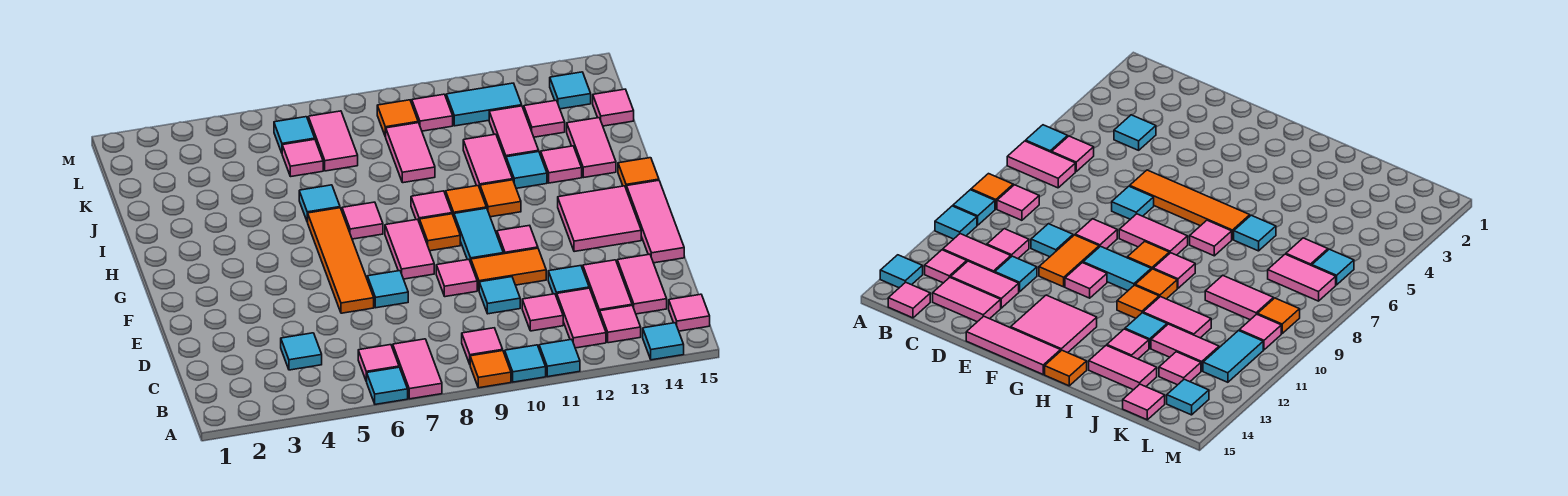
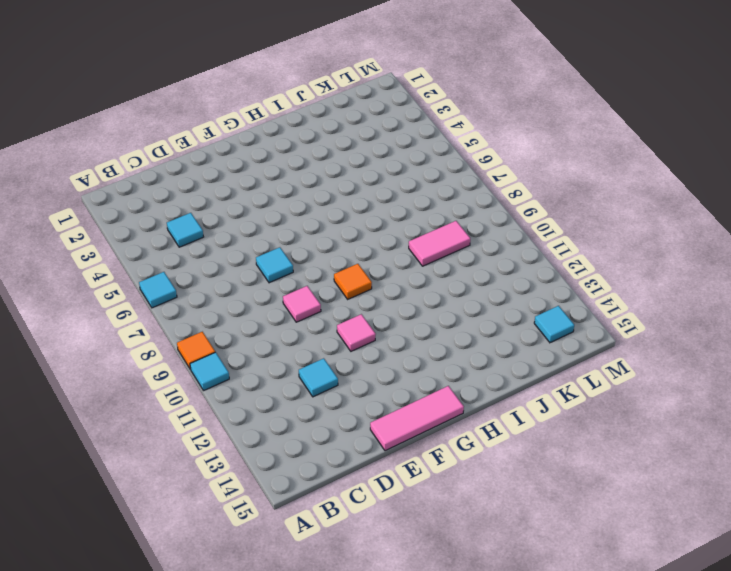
none -> pink tile A7:B7 level 1
none -> cyan tile A11 level 1
none -> cyan tile A14 level 1
none -> pink tile B6 level 1

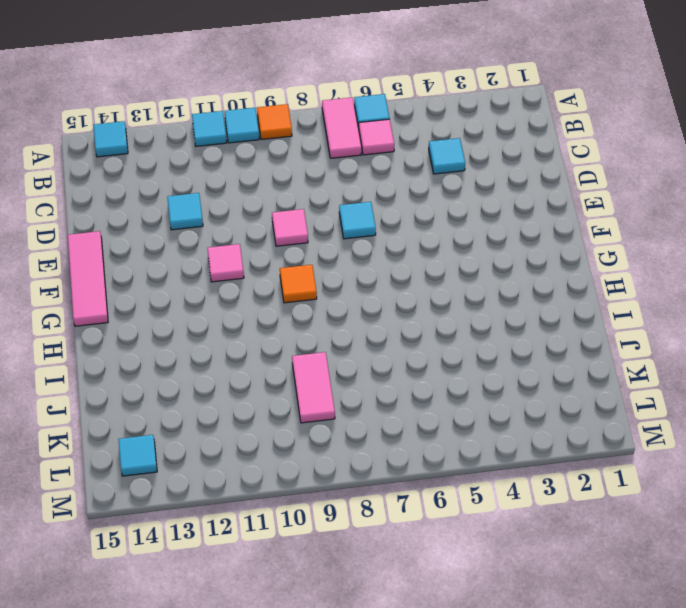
none -> pink tile B9 level 1
none -> pink tile B12:C12 level 1
none -> pink tile B13 level 1
none -> pink tile B15 level 1

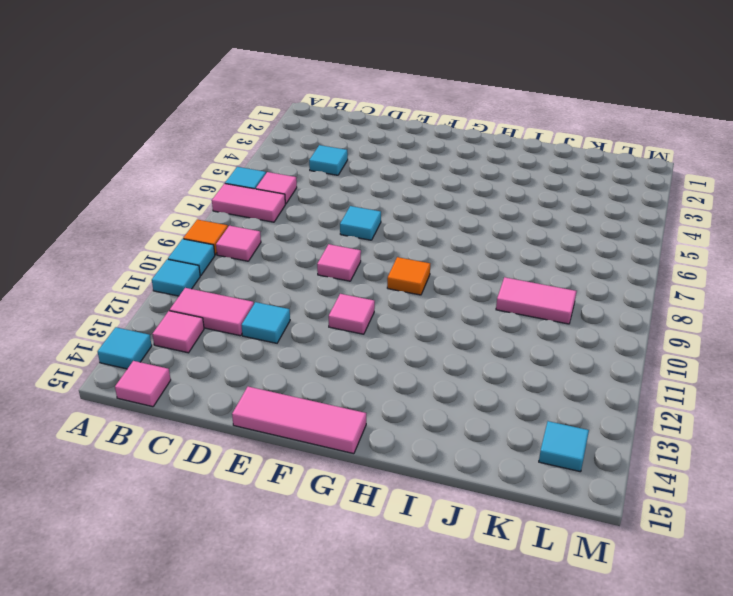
none -> pink tile C11 level 1
none -> pink tile C13:D13 level 1
none -> pink tile C14:D14 level 1
none -> cyan tile D10 level 1

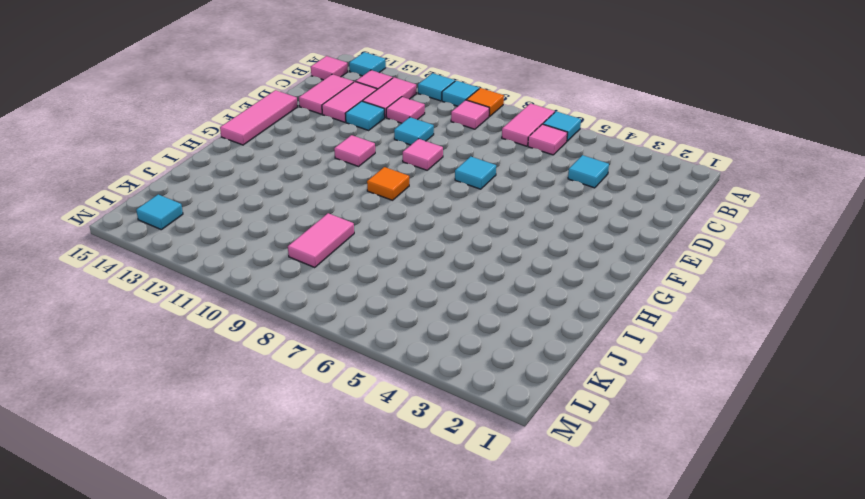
none -> orange tile E6:H6 level 1
none -> orange tile E10:E11 level 1
none -> pink tile F8:G8 level 1
none -> cyan tile F10:G10 level 1

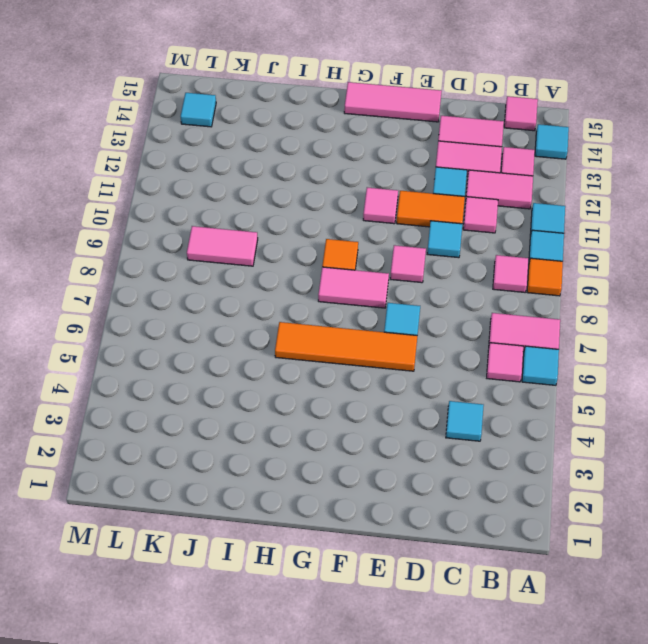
orange tile D11:E11 level 1 -> orange tile E10:E11 level 1
none -> cyan tile F10:G10 level 1
none -> pink tile F13:G14 level 1
none -> pink tile H7 level 1
none -> pink tile H9 level 1

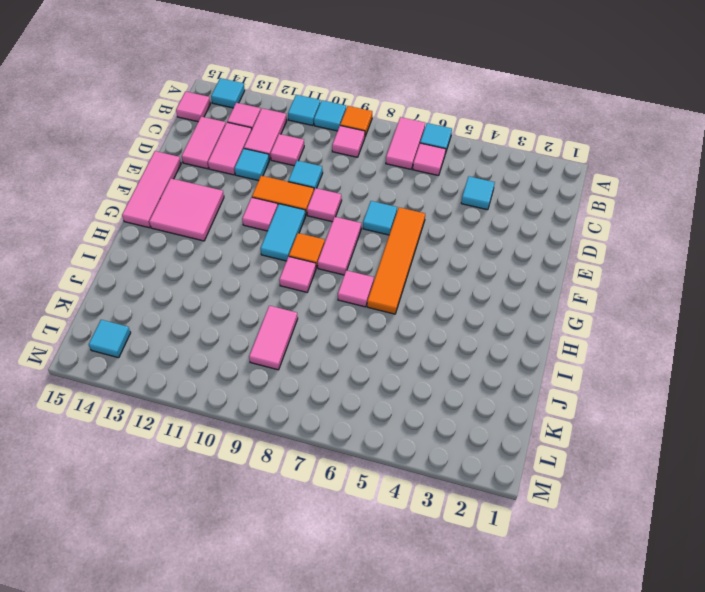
none -> orange tile H10 level 1
none -> orange tile H11 level 1
none -> orange tile H15 level 1
none -> cyan tile I6 level 1

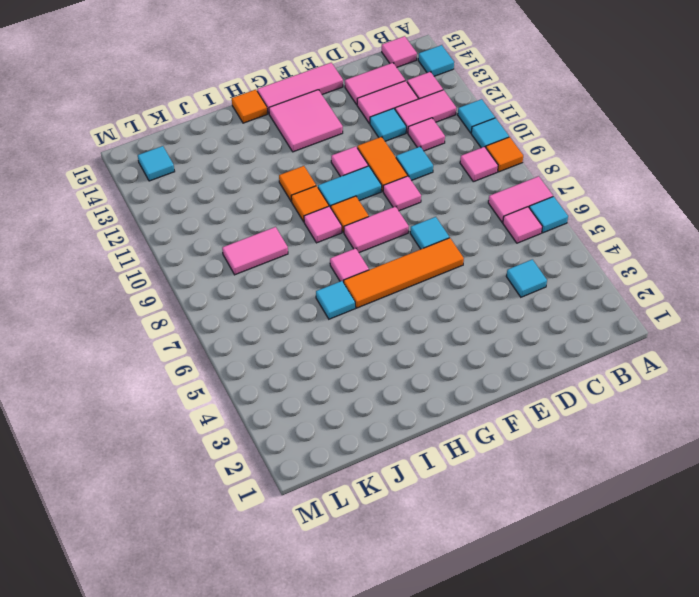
none -> pink tile I11:J11 level 1
none -> cyan tile I12 level 1
none -> pink tile I13 level 1
none -> pink tile I14:J14 level 1

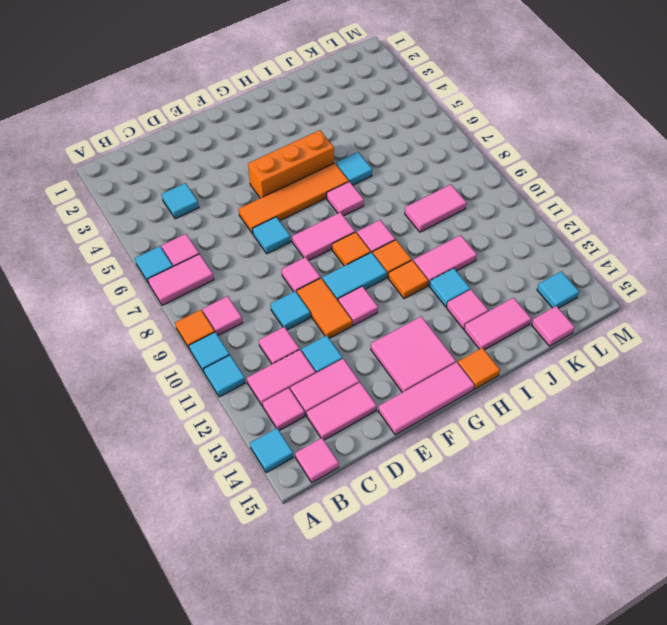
orange brick F5:H5 level 1 -> none
none -> pink tile J12:K12 level 1
none -> pink tile K6 level 1
none -> pink tile K7:L7 level 1
none -> pink tile K13 level 1

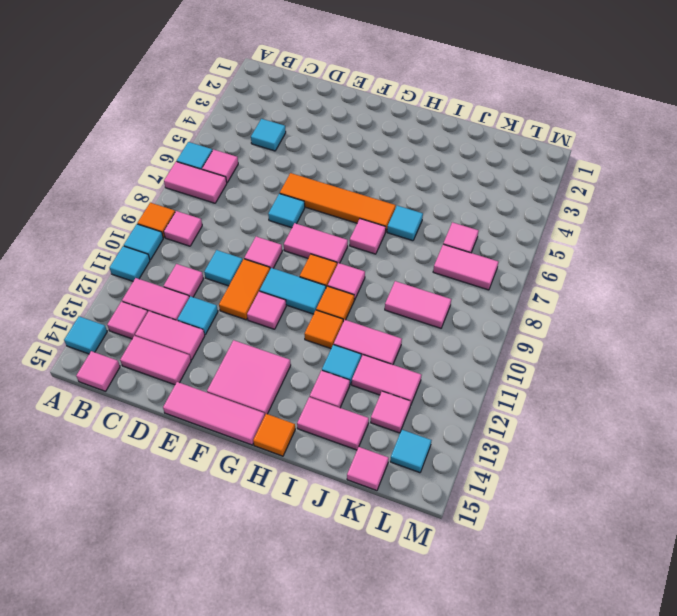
none -> cyan tile L6 level 1
none -> orange tile L9 level 1
none -> pink tile L10 level 1
none -> cyan tile L11:L12 level 1

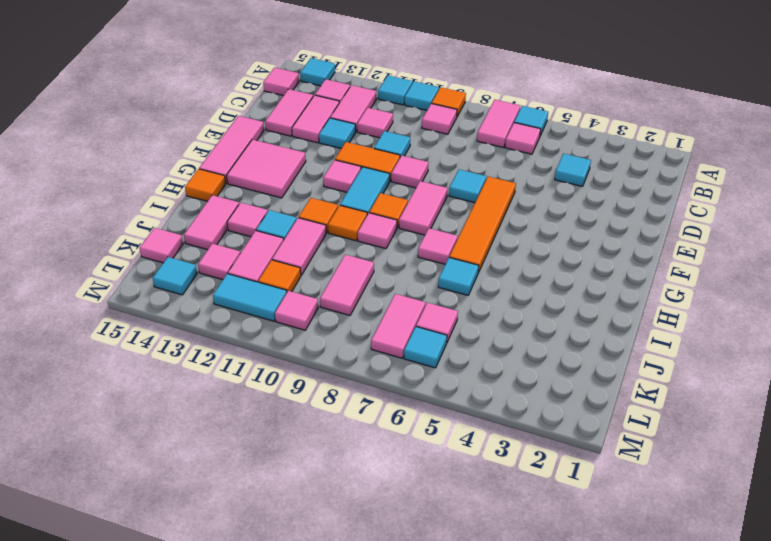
orange tile K11 level 1 -> orange tile L9 level 1

